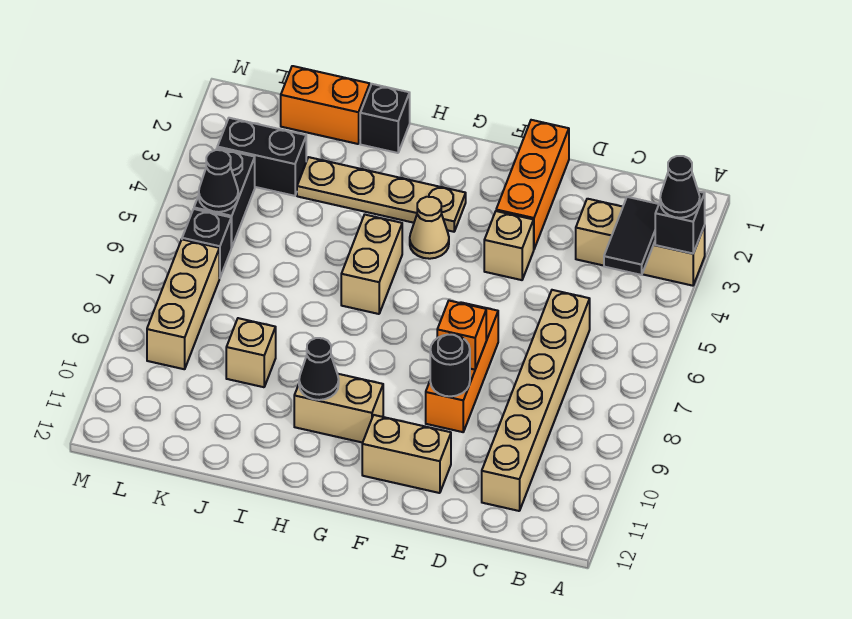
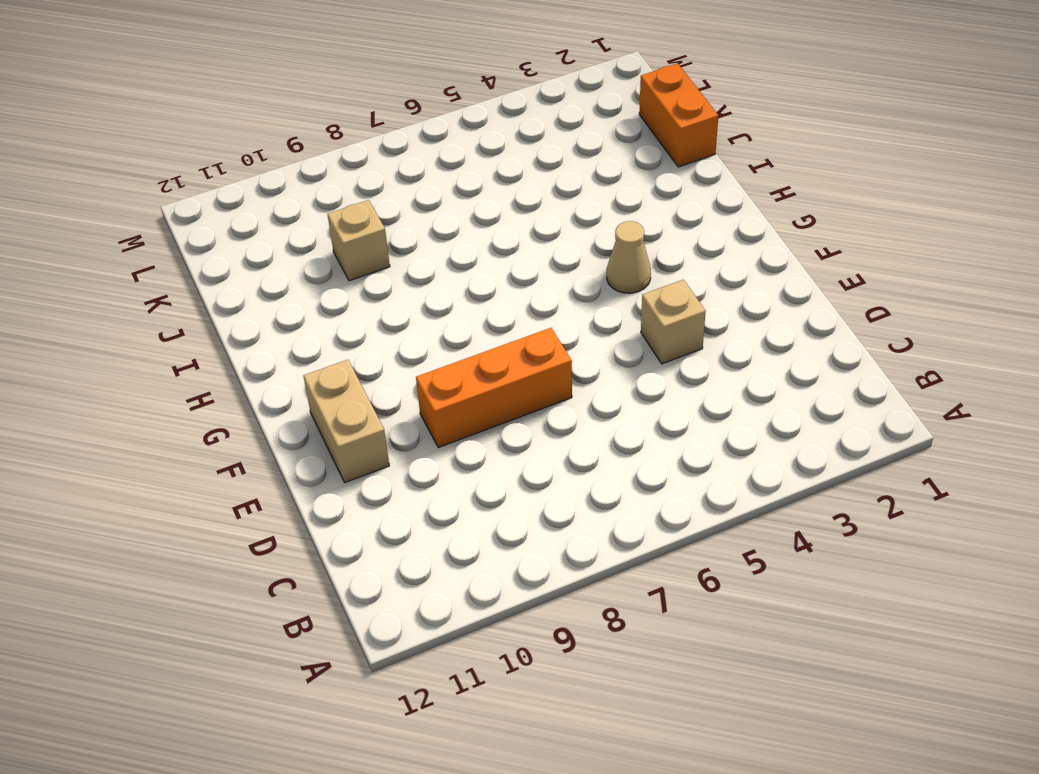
none -> tan brick A3:C3 level 1
none -> tan brick C6:C11 level 1
none -> orange brick E1:E3 level 1

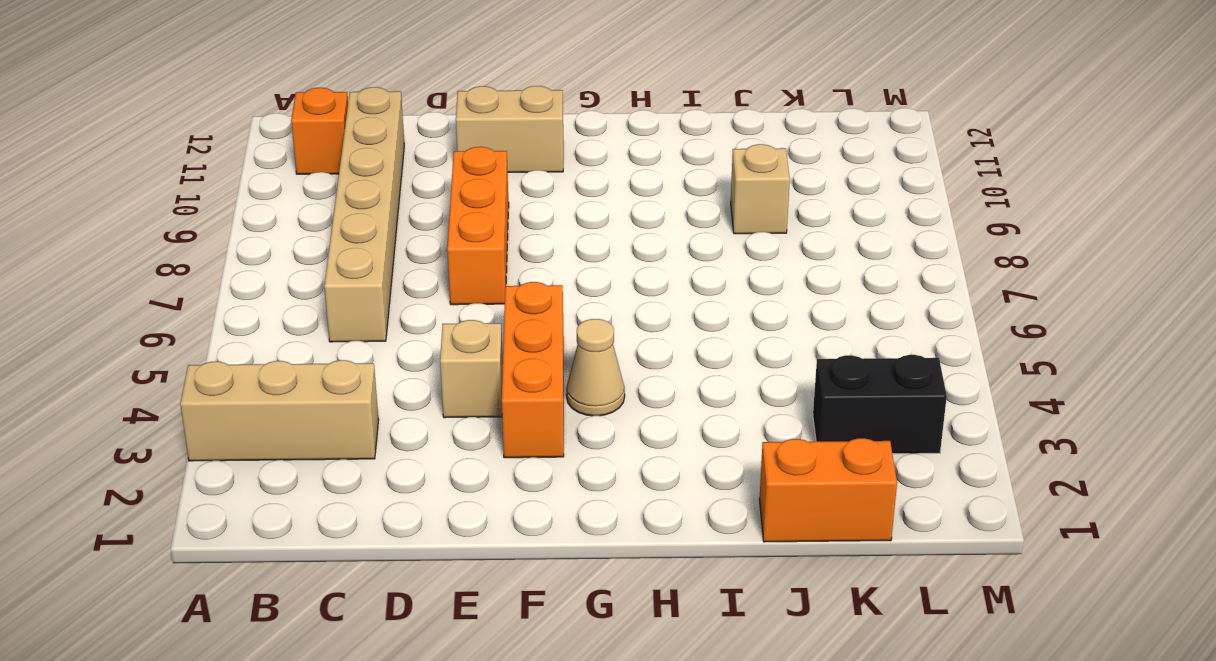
orange brick B11 level 1 -> orange brick E8 level 2
orange brick F3:F5 level 1 -> orange brick E1:E3 level 1
none -> tan plate G3:J3 level 1
none -> tan brick G10:H10 level 1
none -> tan brick H5:H6 level 1

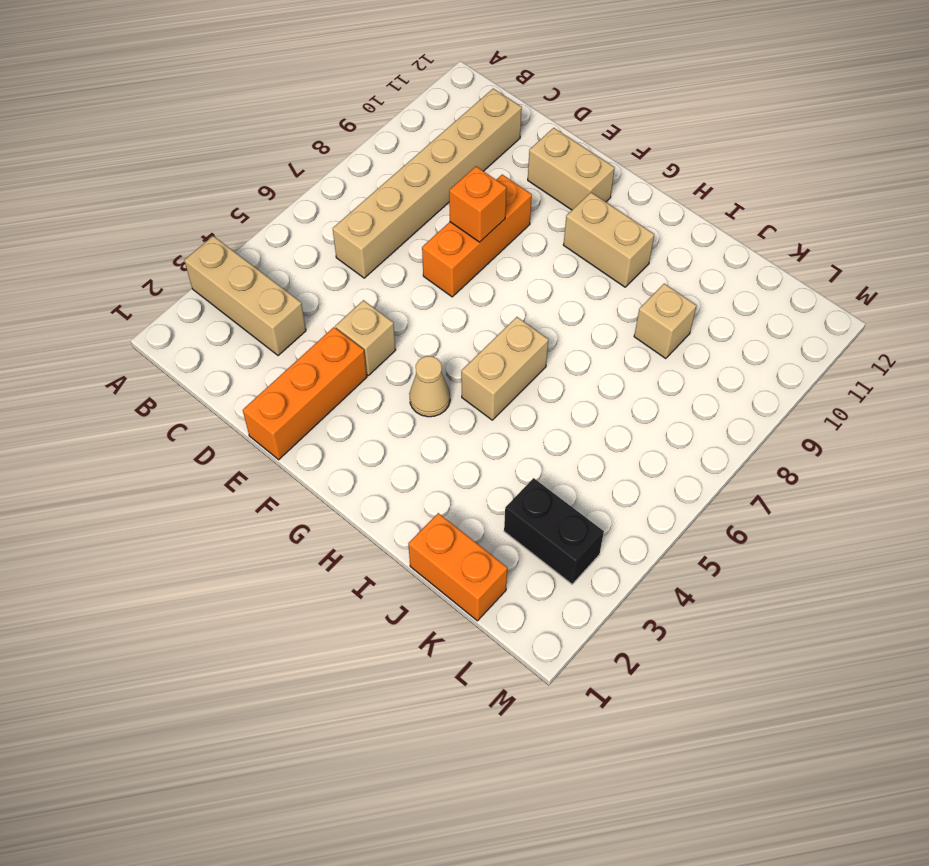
none -> tan plate G3:J3 level 1
none -> black brick I1 level 1
none -> black brick L4:L5 level 1

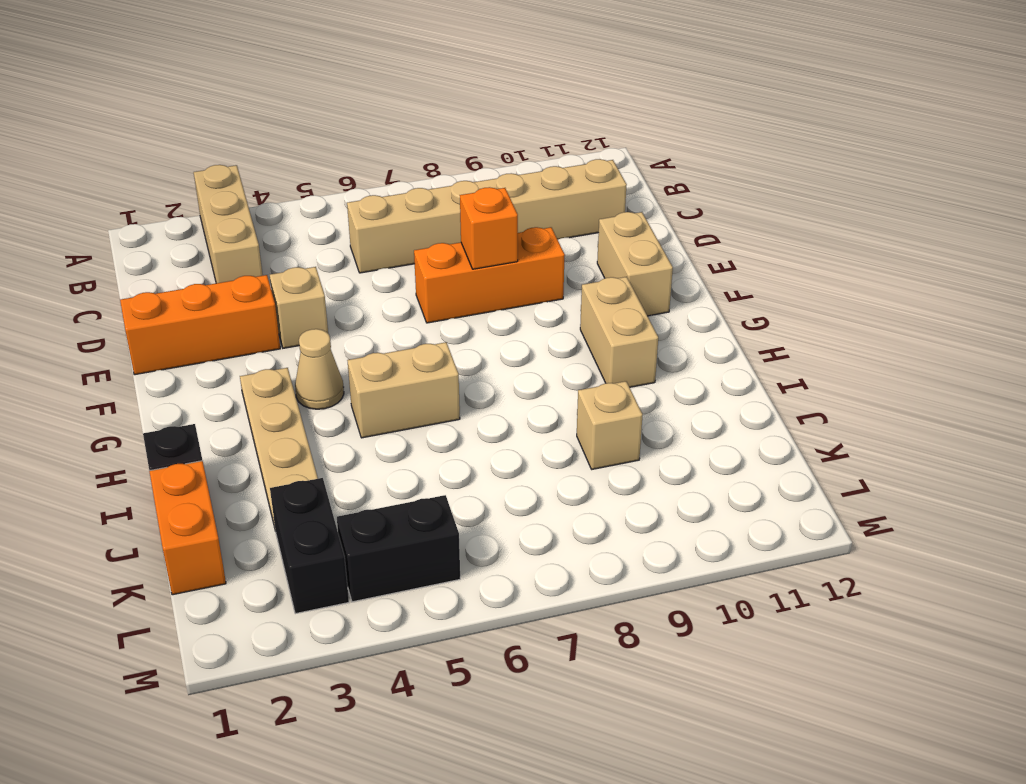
none -> black brick L6 level 1
none -> tan brick L7:L9 level 1
none -> black brick A3 level 2

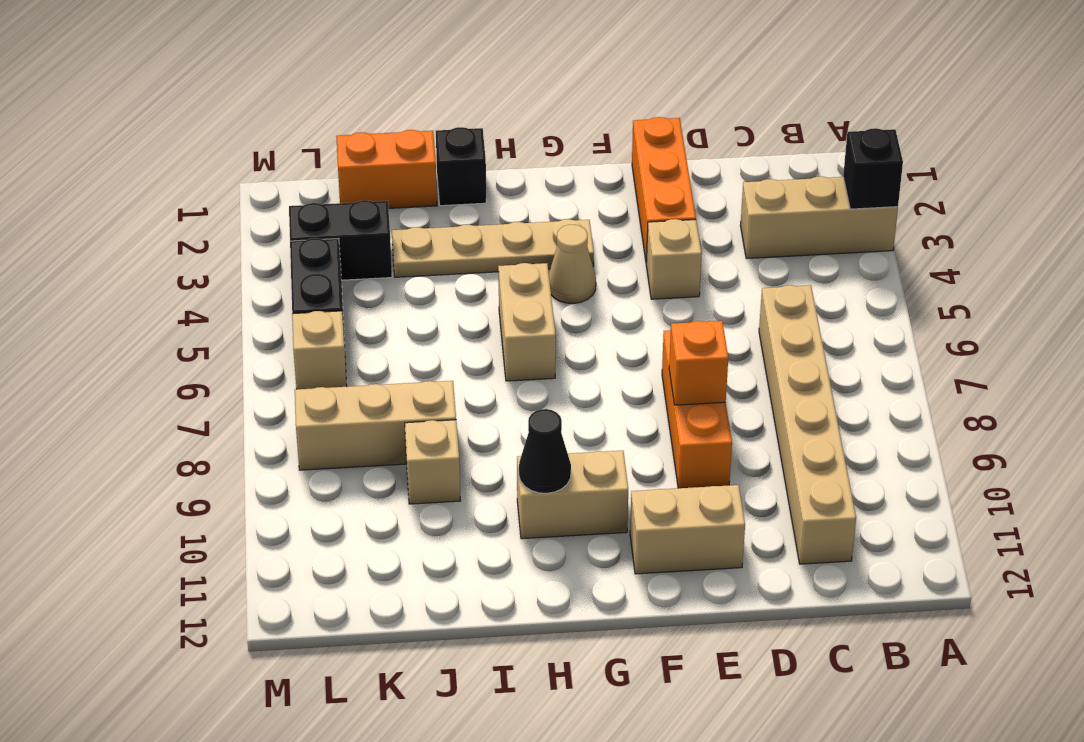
tan brick J8:L8 level 1 -> tan brick L7:L9 level 1
tan brick L6 level 1 -> black brick L6 level 1
none -> black tile B3:B4 level 2
none -> black round brick E9 level 2
none -> black cone L5 level 2

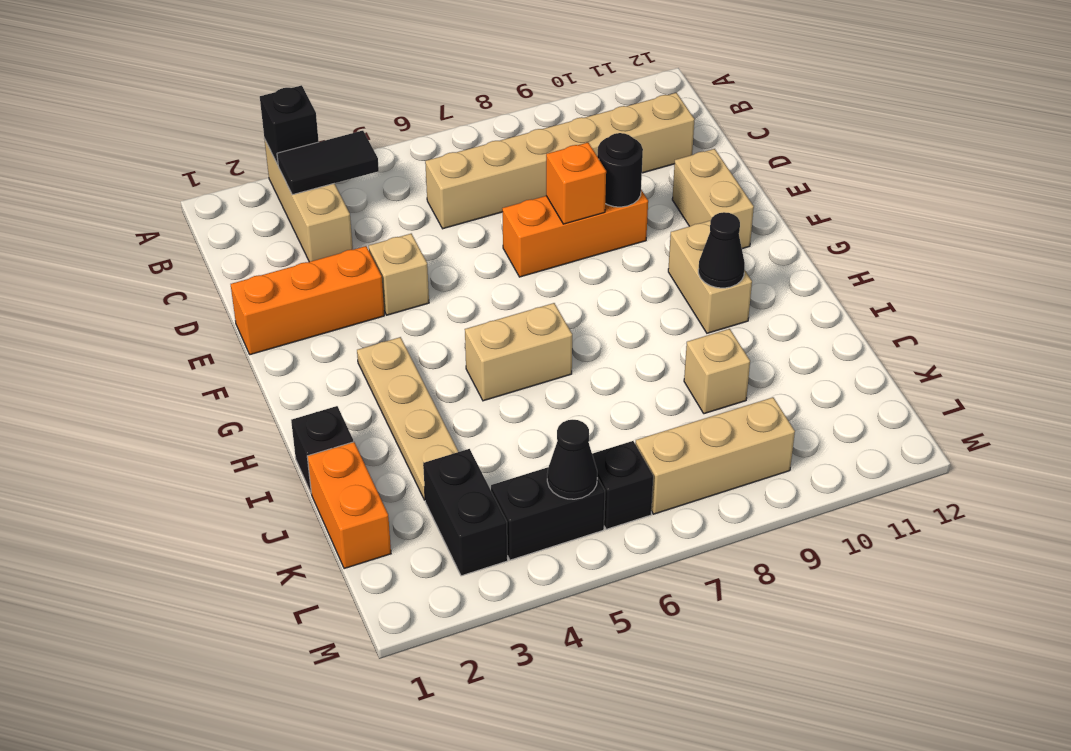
none -> tan cone G4 level 1
none -> black cone A3 level 3

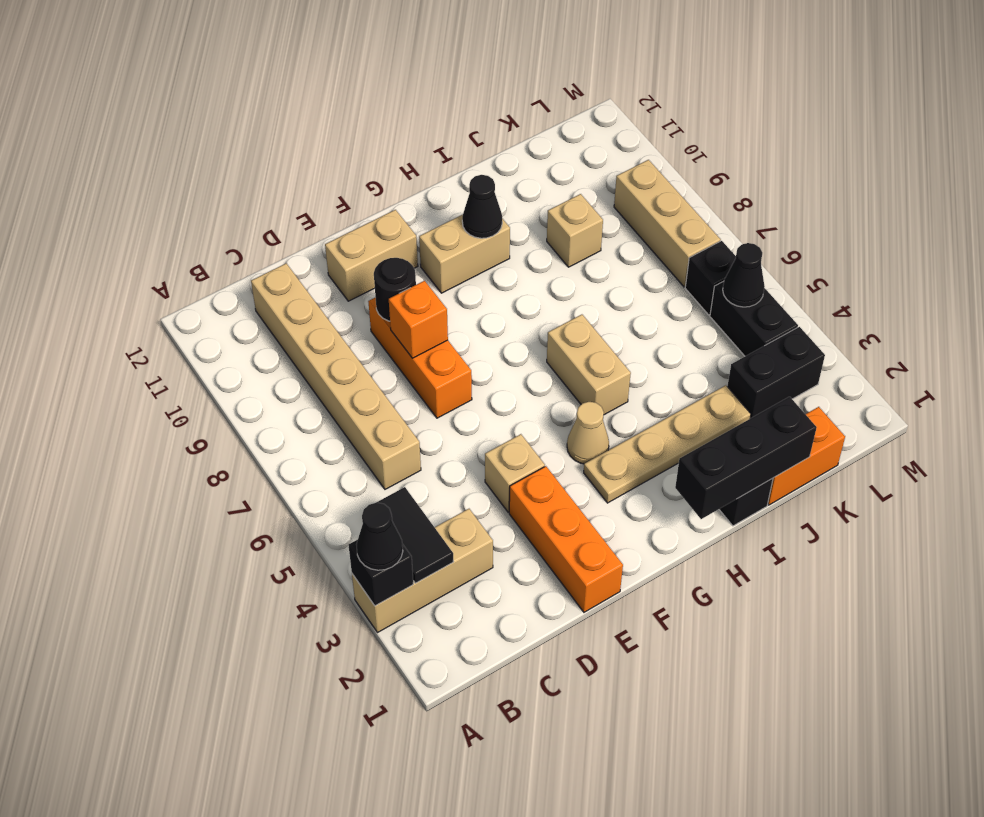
black brick H1:J1 level 2 -> none

